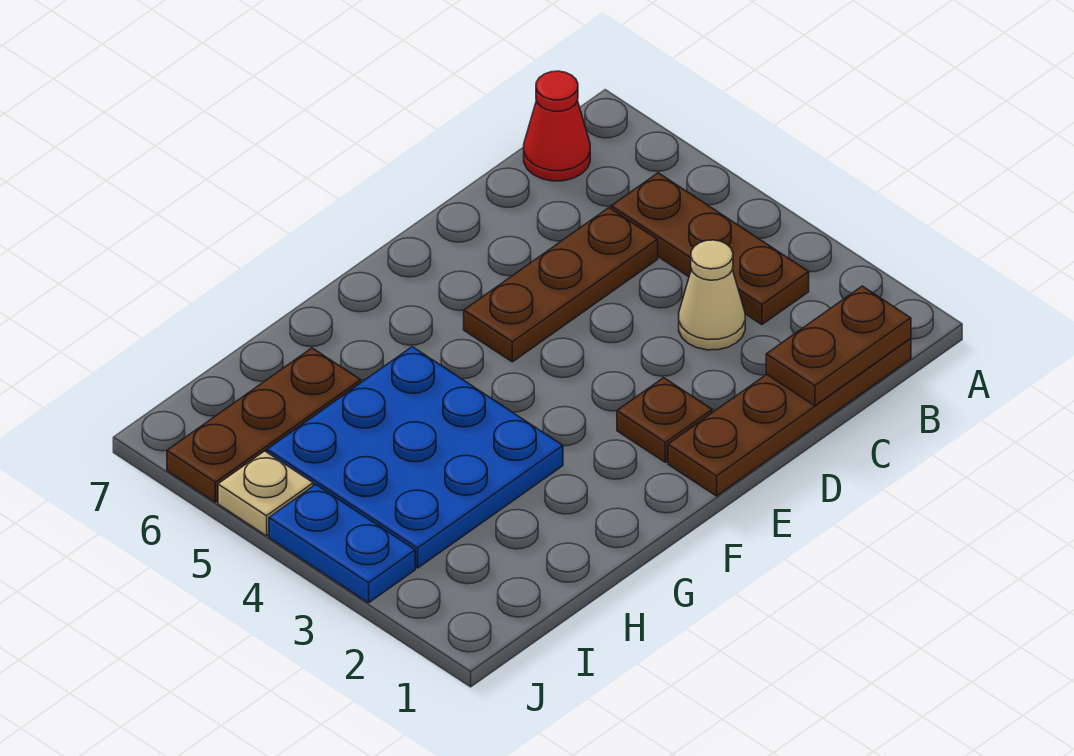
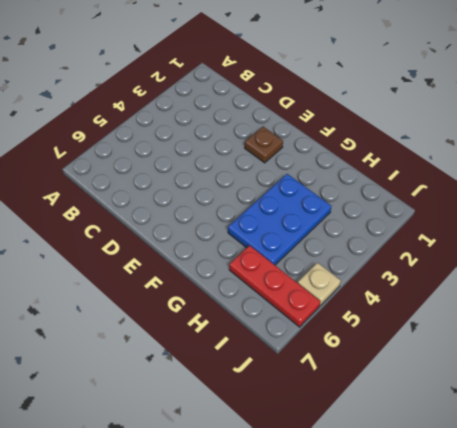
blue plate G3:H5 level 1 -> blue plate G3:I5 level 1
red plate H6:J6 level 1 -> brown plate H6:J6 level 1
none -> brown plate B1:E1 level 1
none -> brown plate B3:B5 level 1

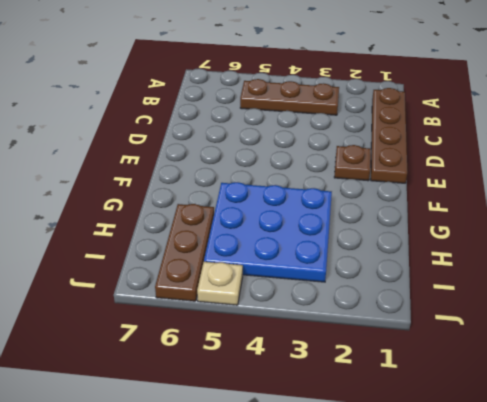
none -> red cone B7 level 1
none -> tan cone C3 level 1

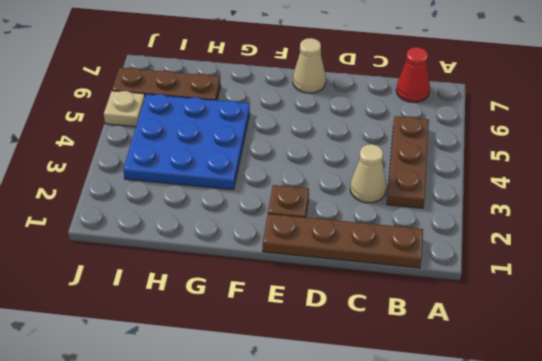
tan cone E7 level 1 -> none
none -> brown plate C5:E5 level 1
none -> blue plate J3:J4 level 1

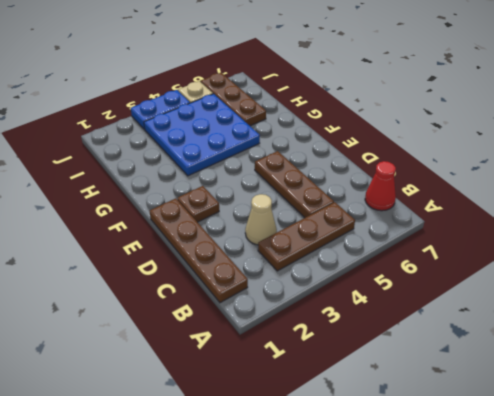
none -> brown plate B1:C1 level 2

